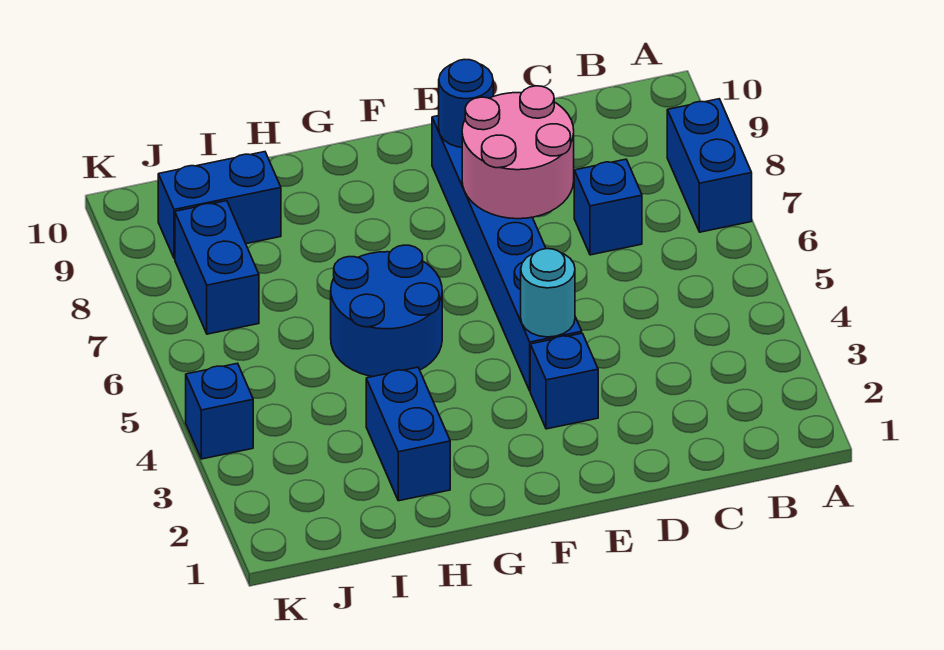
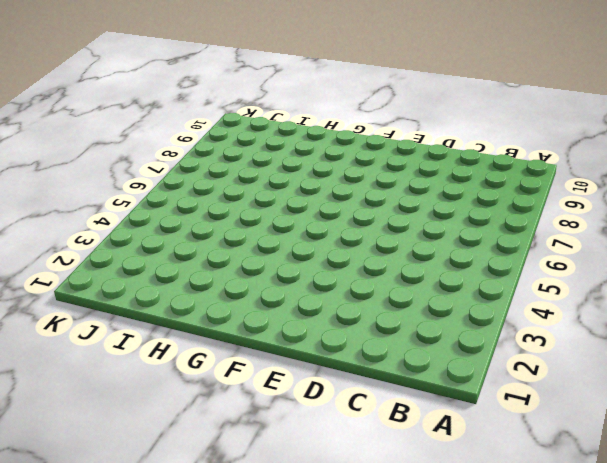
none -> blue brick A7:A8 level 1
none -> blue brick C7 level 1
none -> blue brick E3 level 1

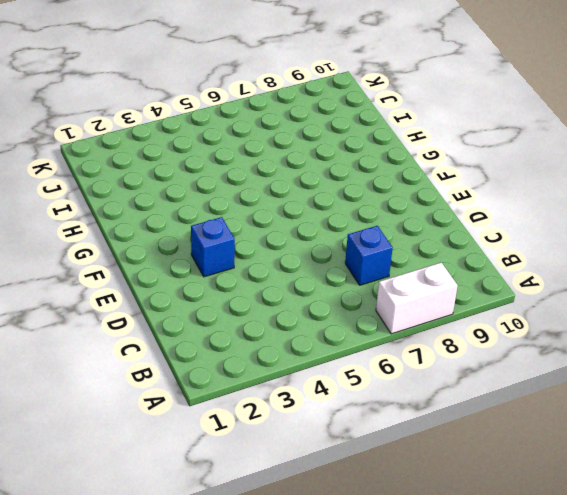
white brick A7:A8 level 1 -> blue brick A7:A8 level 1
none -> blue brick E4:E9 level 1
none -> blue round brick G5:H6 level 1
none -> blue brick H2:H3 level 1

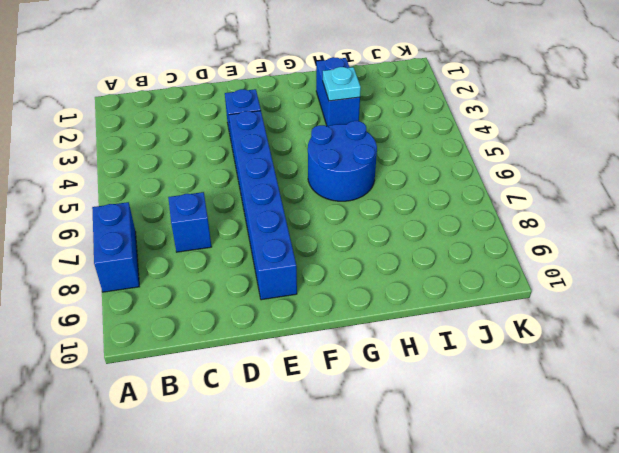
cyan plate H3 level 2 -> none
none -> blue brick I9:J9 level 1
none -> blue brick J7:J8 level 1
none -> blue brick K4 level 1

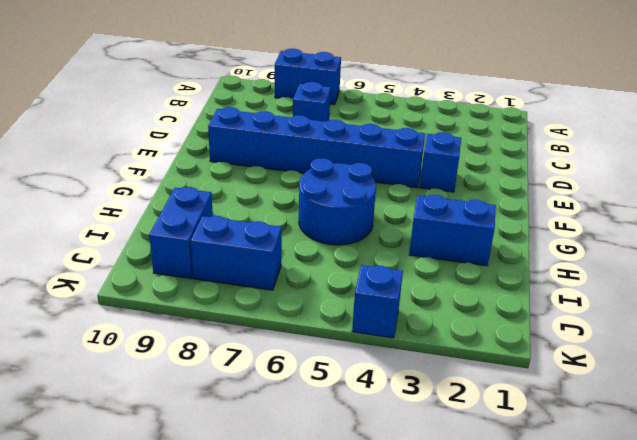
none -> pink round brick D7:E8 level 2
none -> cyan round brick E4 level 2
none -> blue round brick E9 level 2

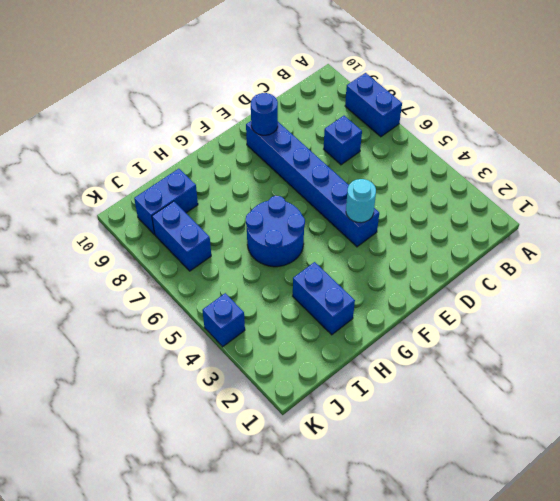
none -> blue brick E3 level 1
none -> pink round brick D7:E8 level 2

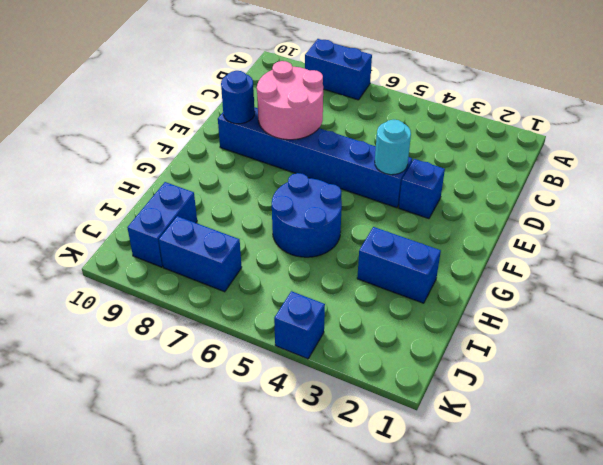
none -> blue brick C7 level 1

